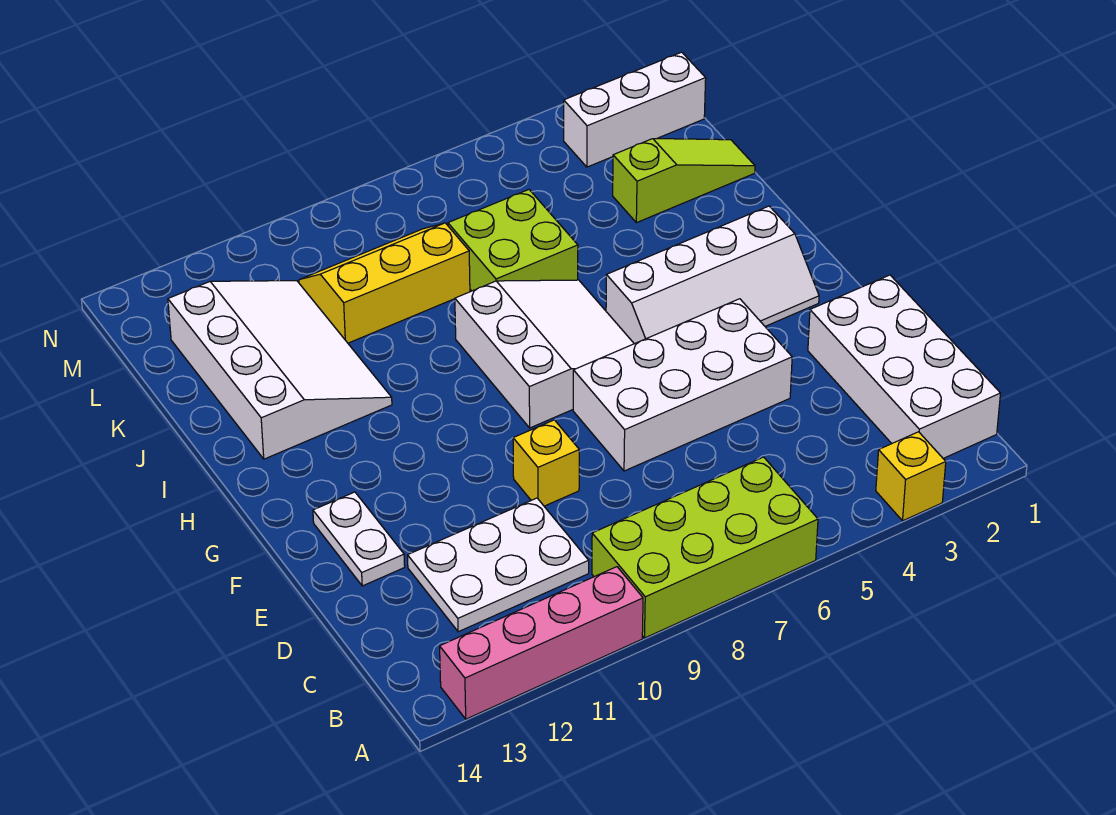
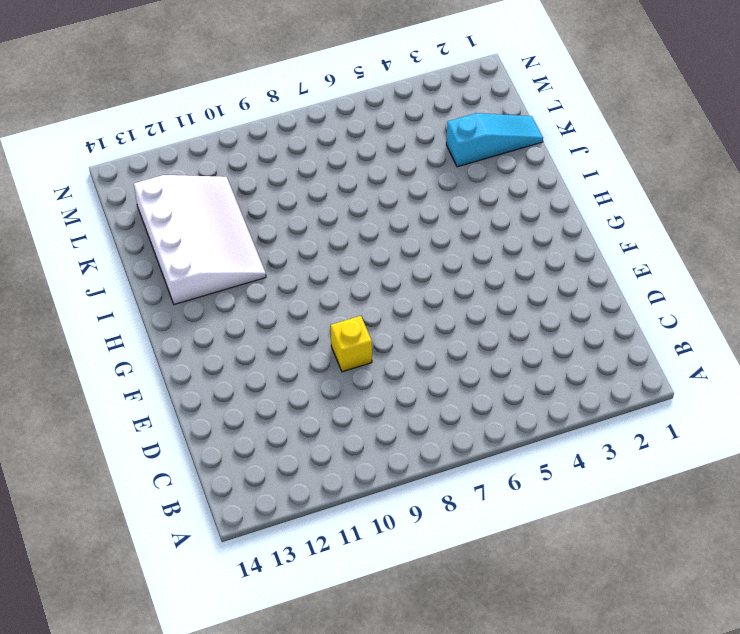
cyan slope K1:K3 level 1 top 3 -> lime slope K1:K3 level 1 top 3
none -> yellow brick A3 level 1
none -> lime brick A6:B9 level 1
none -> pink brick A10:A13 level 1

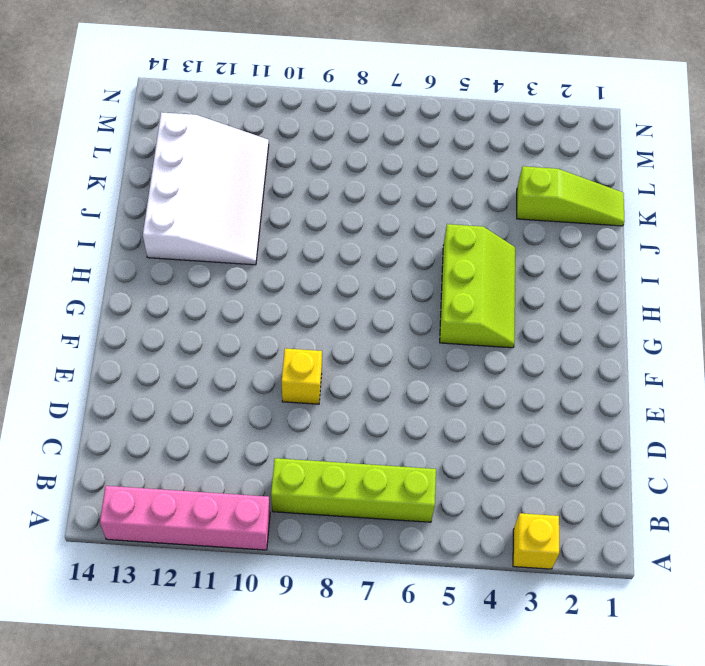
lime brick B6:B9 level 1 -> lime brick A6:B9 level 1
lime slope G4:I5 level 1 top 5 -> white slope G2:H5 level 1 top H
none -> white brick B1:E2 level 1
none -> white plate C10:D12 level 1
none -> white brick E4:F7 level 1

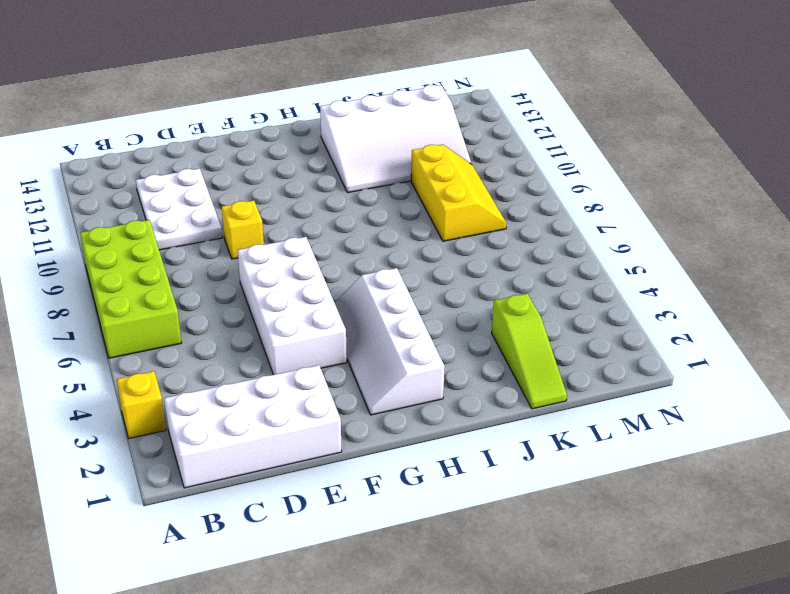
none -> pink brick A10:A13 level 1
none -> white plate E13:F13 level 1
none -> white slope G6:I8 level 1 top 8

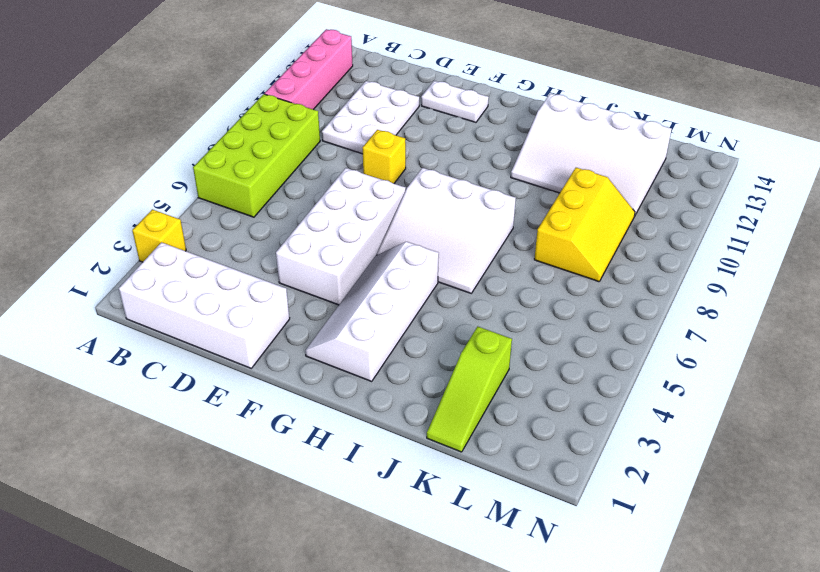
none -> lime brick J6:K7 level 1
none -> white brick M1:M3 level 1

